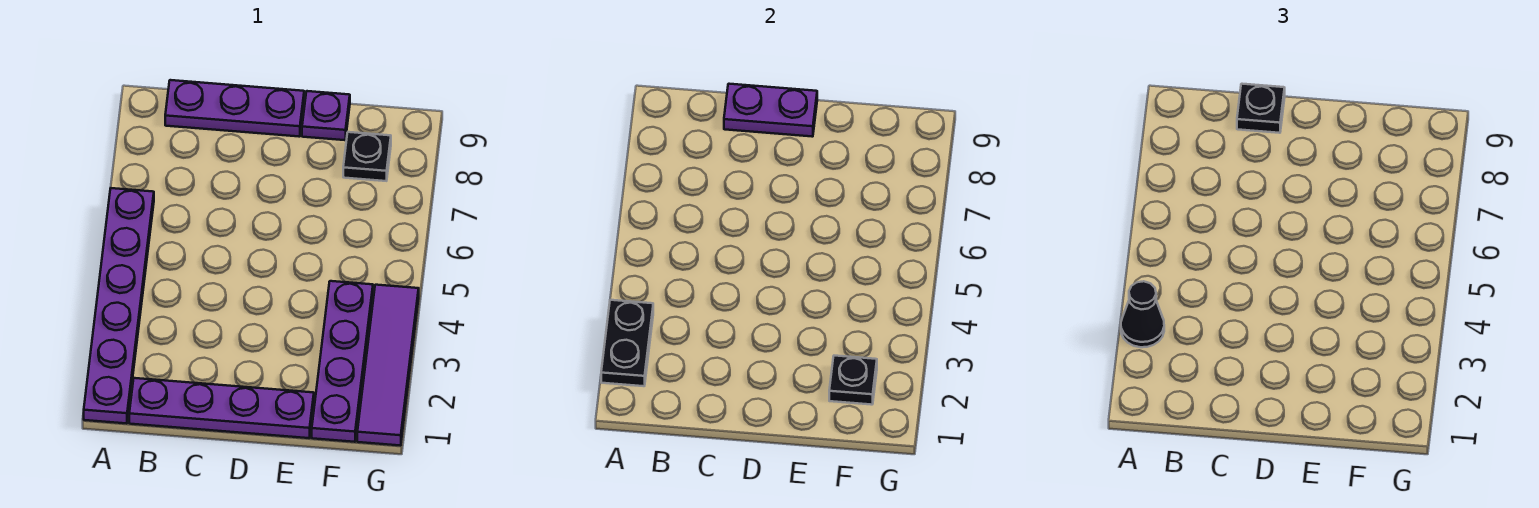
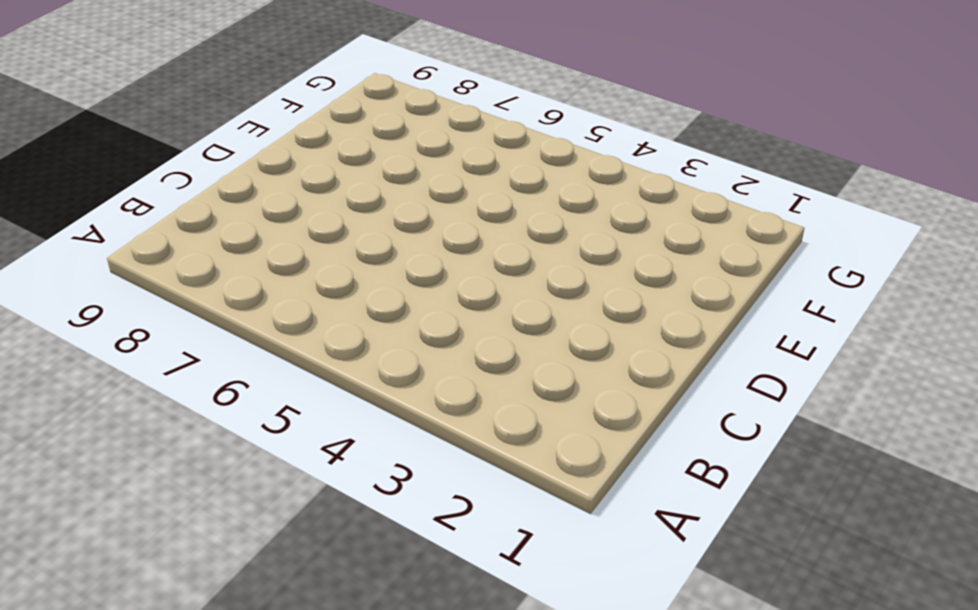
none -> purple plate A1:A6 level 1
none -> purple plate B1:E1 level 1
none -> purple plate B9:D9 level 1

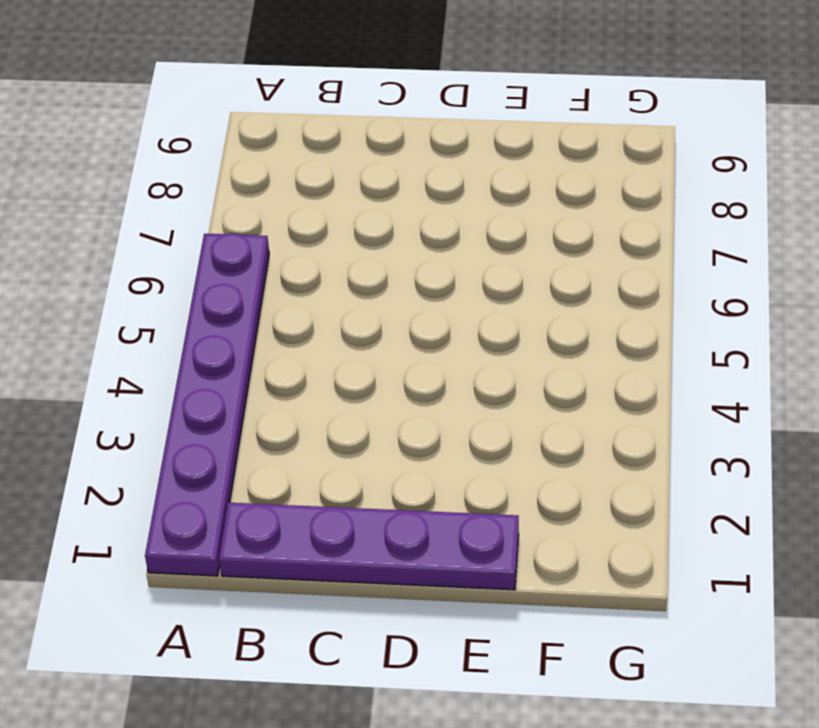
none -> purple plate B9:D9 level 1
none -> purple plate E9 level 1
none -> purple plate F1:F4 level 1

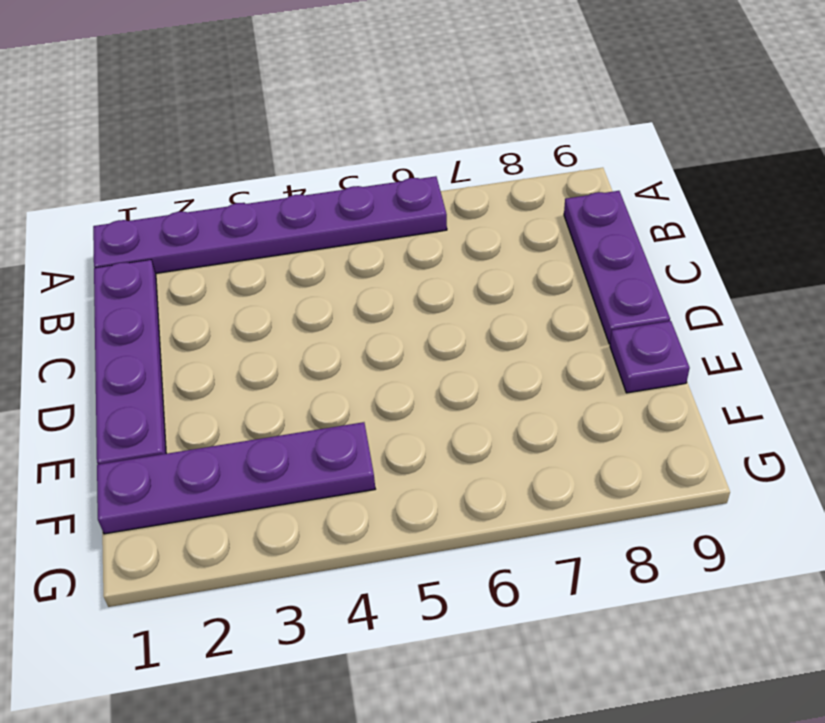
none -> black plate F8 level 1
none -> purple tile G1:G4 level 1
none -> black plate A2:A3 level 2

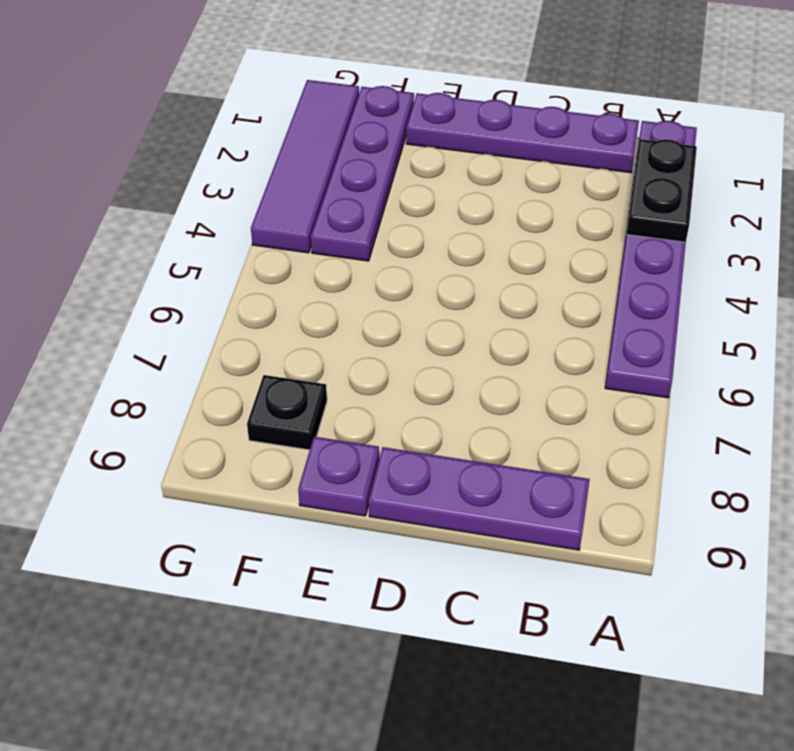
none -> purple plate C9:D9 level 2
none -> black plate F2 level 2
none -> black cone A3 level 3

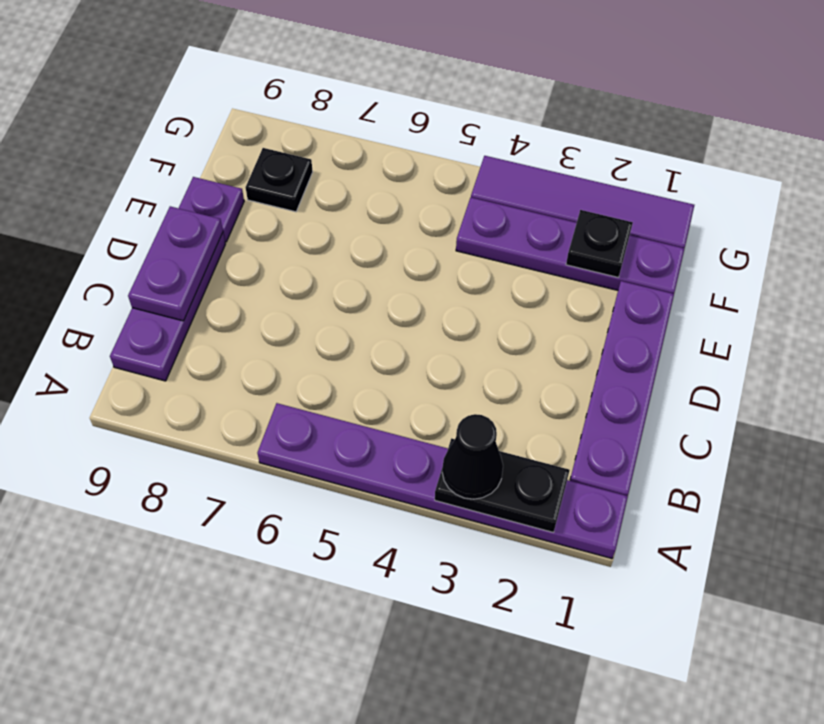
none -> black plate C9 level 3

